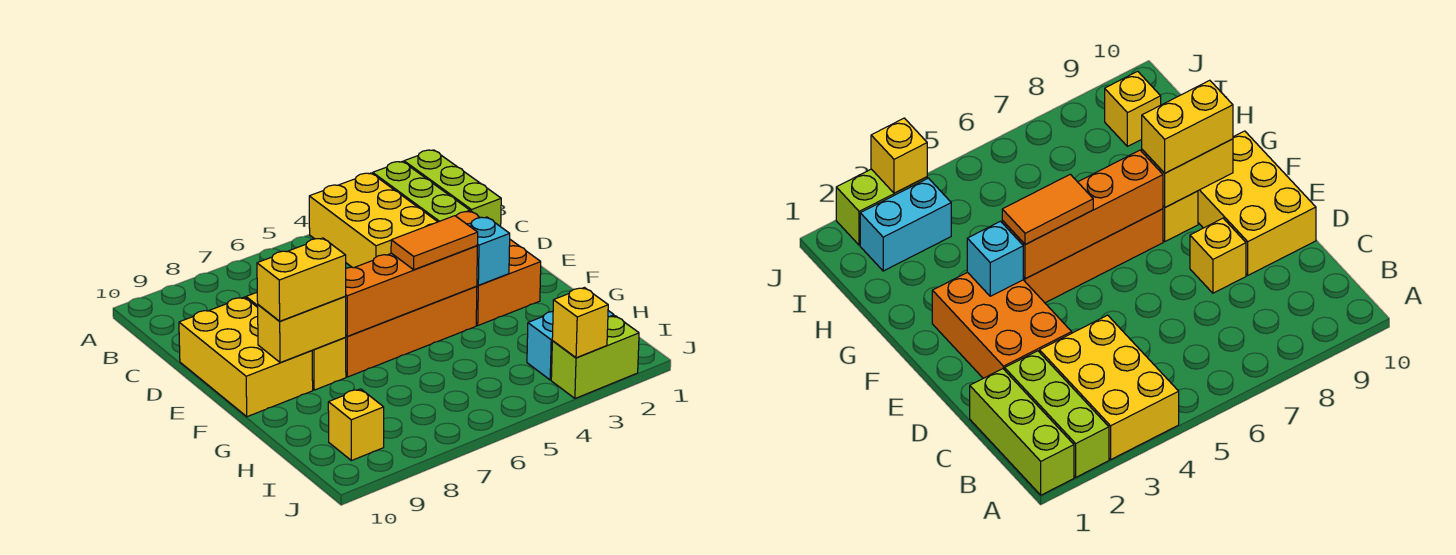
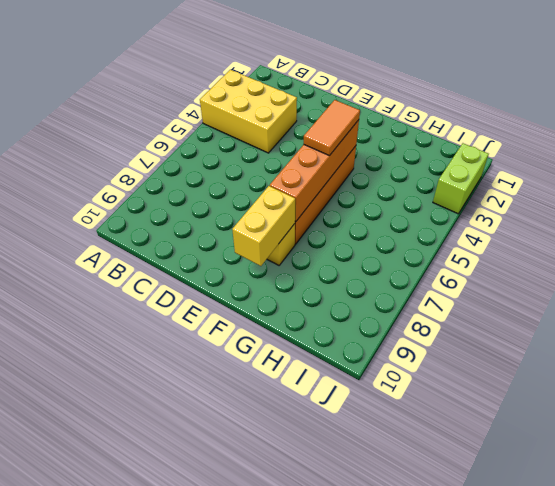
none -> lime brick A1:C1 level 1
none -> lime brick A2:C2 level 1
none -> orange brick D2:F3 level 1

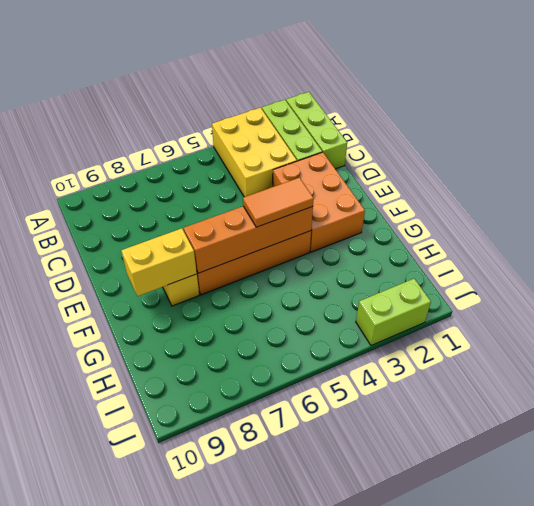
none -> yellow brick D8 level 1
none -> yellow brick D9:F10 level 1
none -> cyan brick I2:I3 level 1

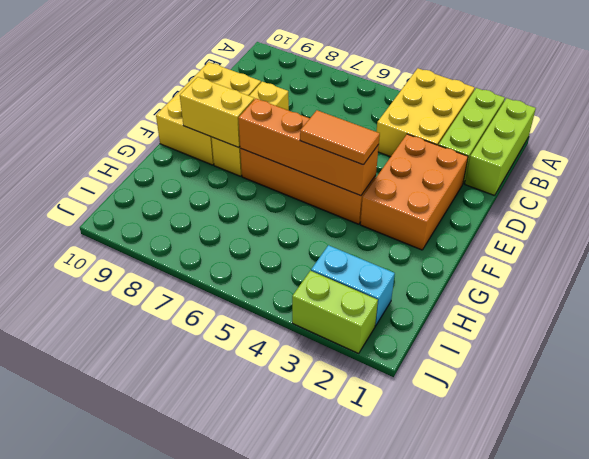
none -> yellow brick I9 level 1
none -> cyan brick F3 level 2
none -> yellow brick J3 level 2

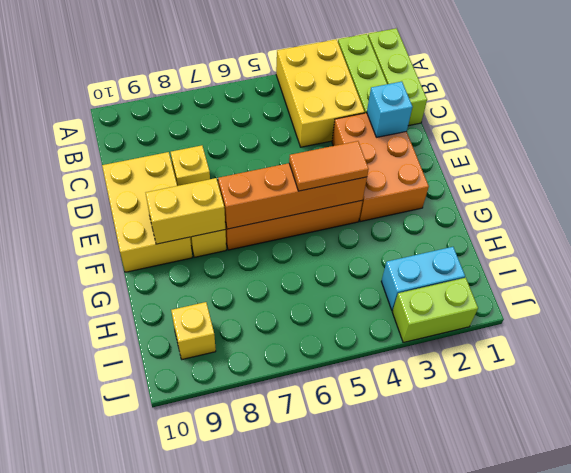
cyan brick D2 level 2 -> cyan brick F3 level 2
none -> yellow brick J3 level 2
none -> yellow brick F8:F9 level 3

